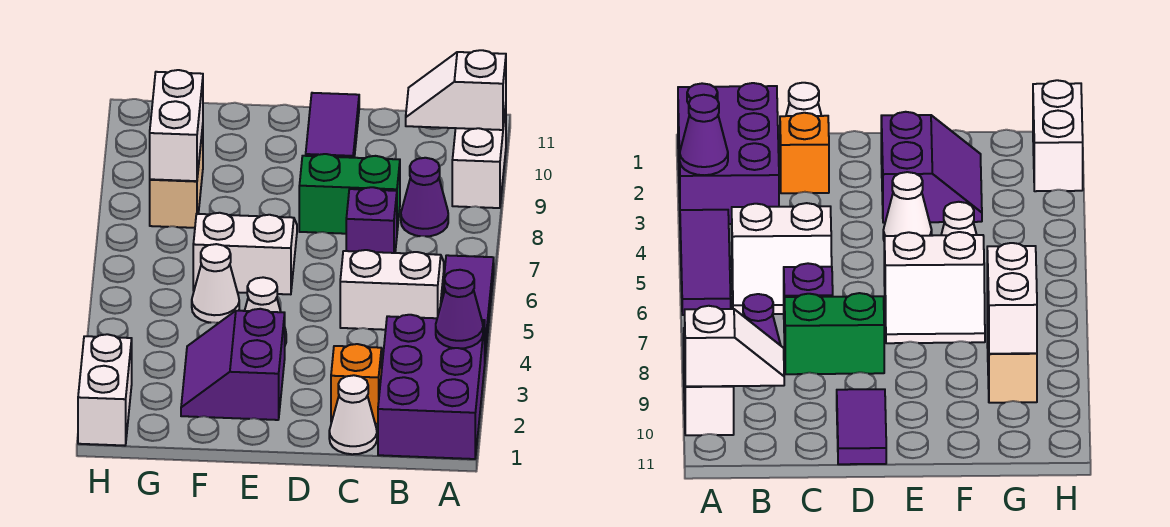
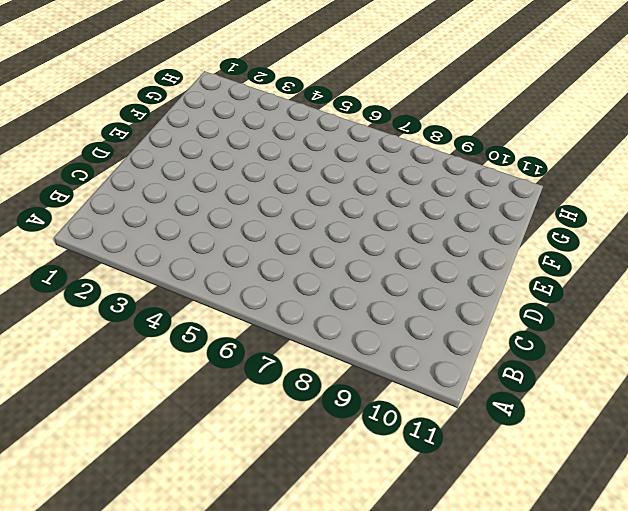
none -> purple brick A1:B3 level 1
none -> purple tile A4:A6 level 1
none -> white brick A9:A10 level 1

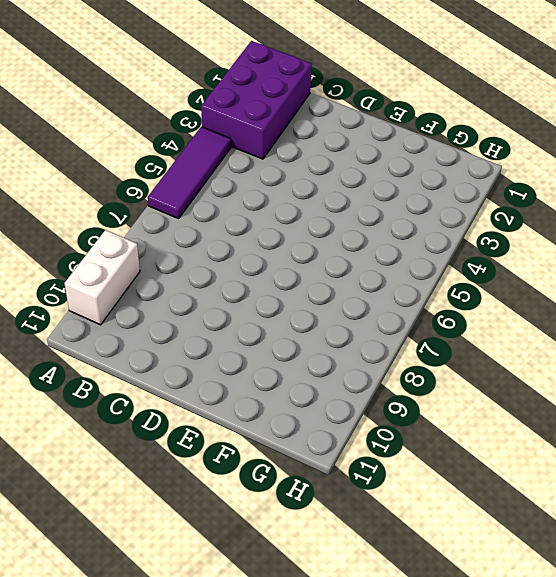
none -> white slope B5:C6 level 1 top 5
none -> purple cone B8 level 1
none -> white cone C1 level 1

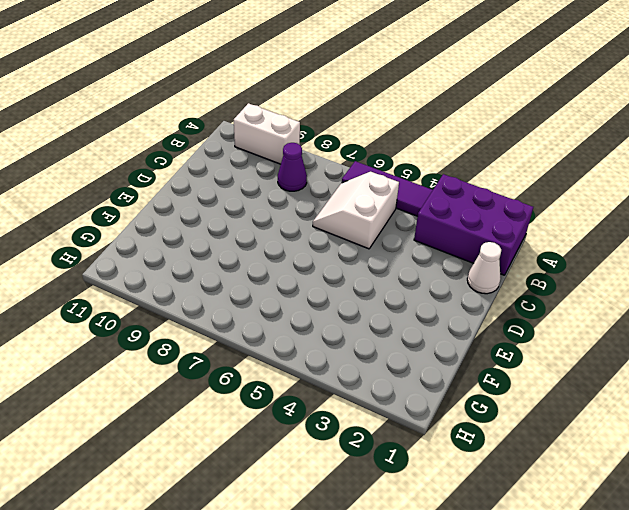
none -> orange brick C2 level 1
none -> purple brick C7 level 1
none -> green brick C8:D8 level 1

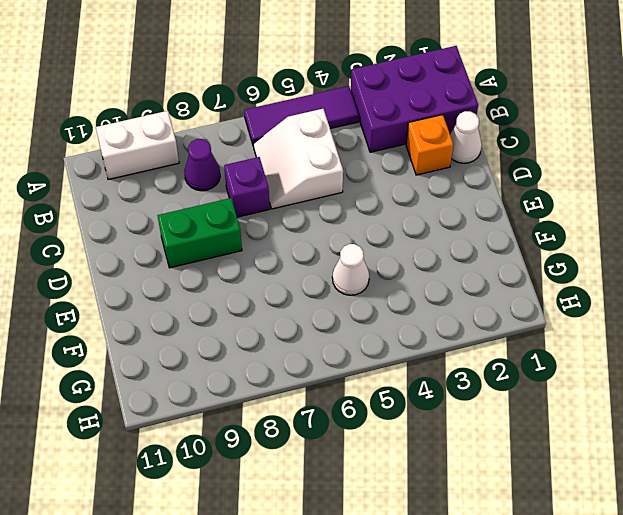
green brick D8:D9 level 1 -> green brick C8:D8 level 1
none -> purple tile D10:D11 level 1
none -> purple slope E2:F3 level 1 top E
none -> white cone E4 level 1

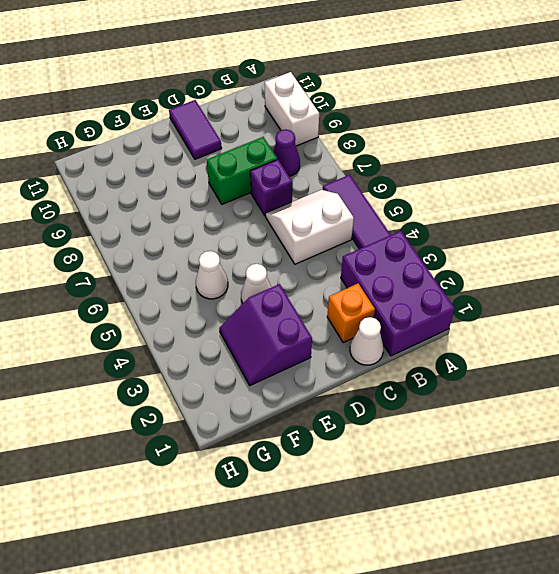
none -> white slope E6:F7 level 1 top 6
none -> tan brick G8:G9 level 1
none -> white brick H1:H2 level 1

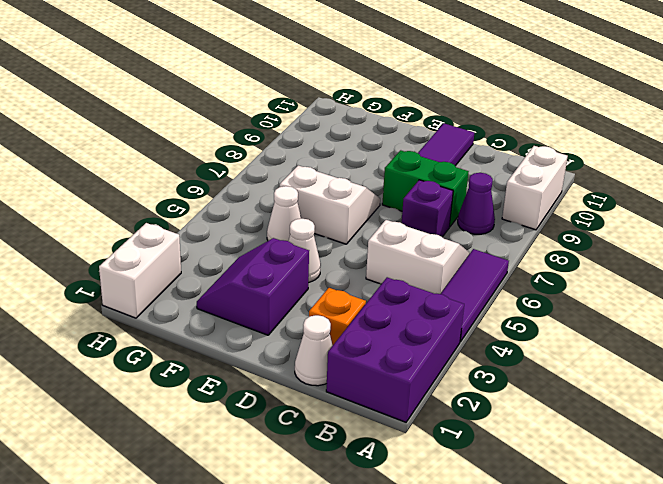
none -> tan brick G8:G9 level 1
none -> purple cone A3 level 2
none -> white slope A10:B10 level 2 top A

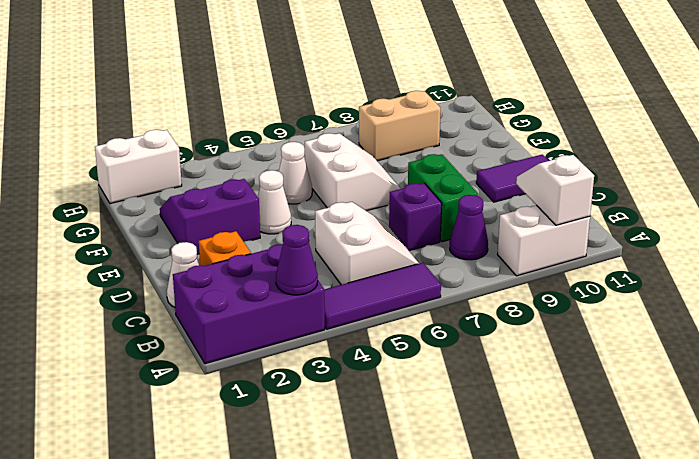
none -> white brick G8:G9 level 2

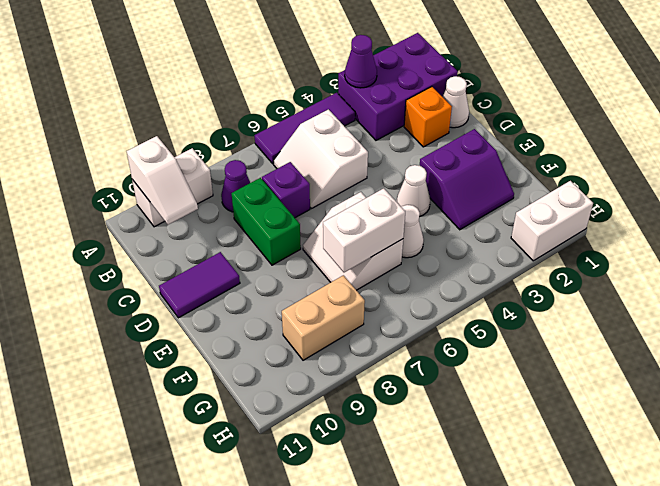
white brick F6:F7 level 2 -> white brick G8:G9 level 2

